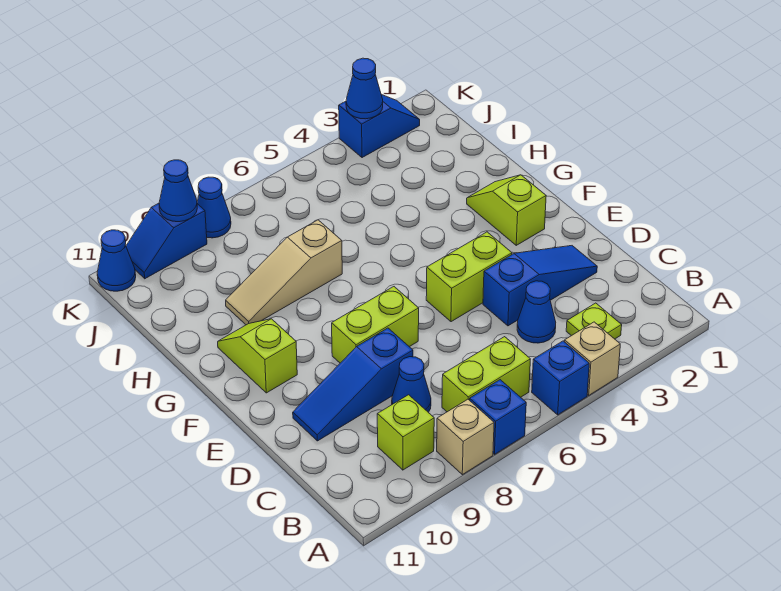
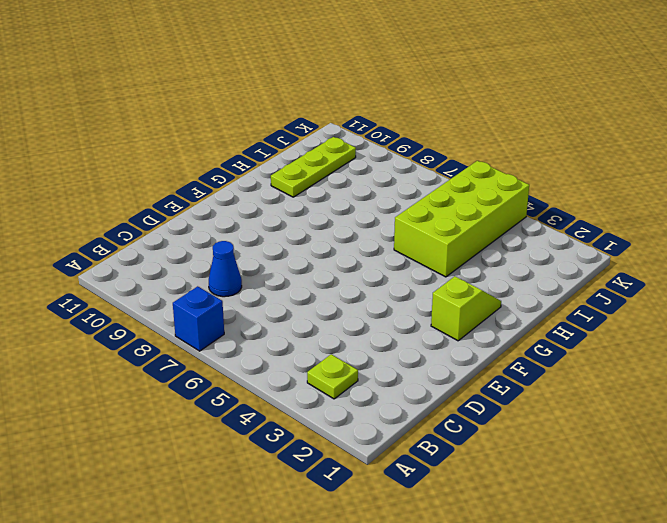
lime brick H4:K5 level 1 -> none
lime plate H10:J10 level 1 -> none
none -> tan brick A4 level 1
none -> blue brick A5 level 1
none -> tan brick A8 level 1

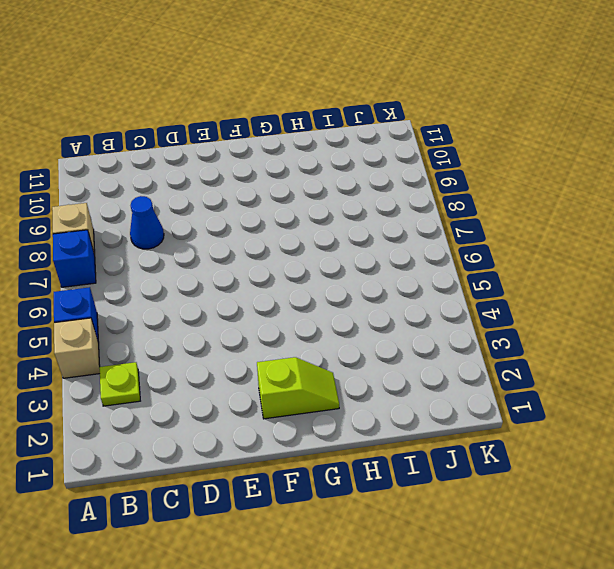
none -> lime brick B6:B7 level 1
none -> lime brick B9 level 1
none -> blue cone C4 level 1

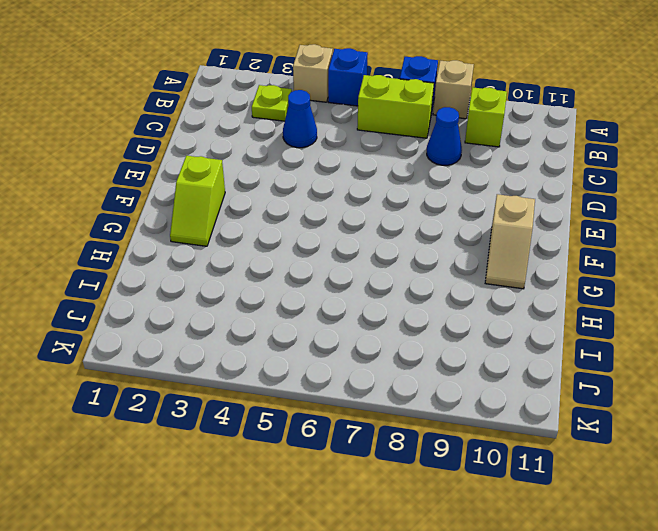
tan slope F10:G10 level 1 top F -> lime slope F10:G10 level 1 top F
none -> blue slope D2:D4 level 1 top 4
none -> blue slope D8:D10 level 1 top 8
none -> lime brick E4:E5 level 1

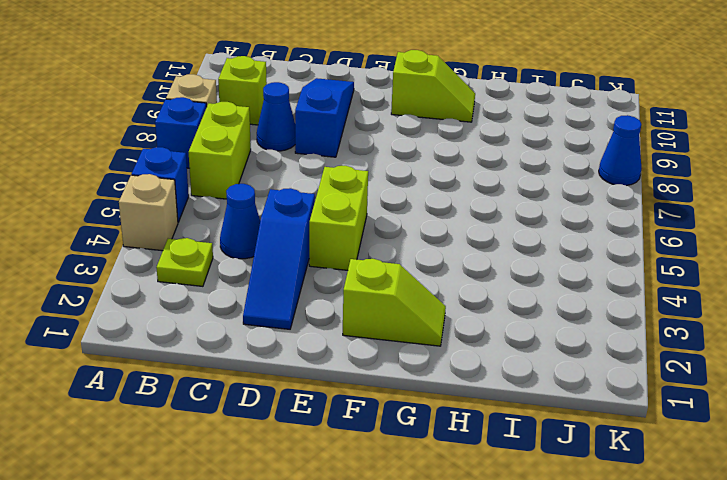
none -> lime brick E7:E8 level 1
none -> tan slope H7:H9 level 1 top 7
none -> blue slope K2:K3 level 1 top 3

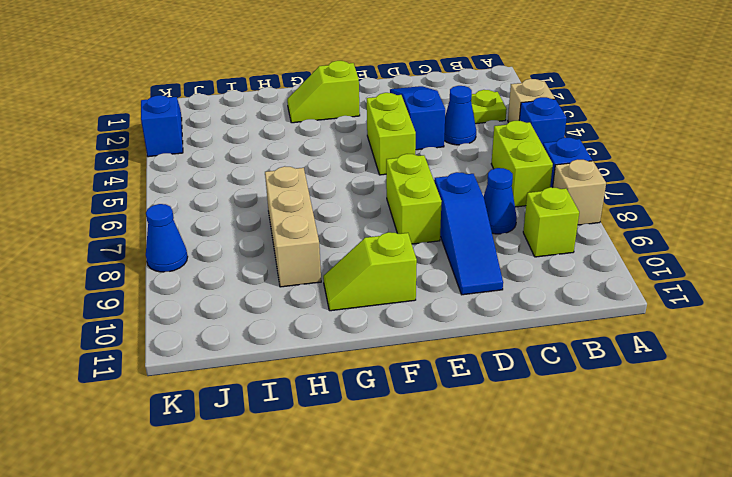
tan brick H7:H9 level 1 -> tan slope H7:H9 level 1 top 7
none -> blue slope K9:K10 level 1 top 9
none -> blue cone K11 level 1
none -> blue cone K3 level 2

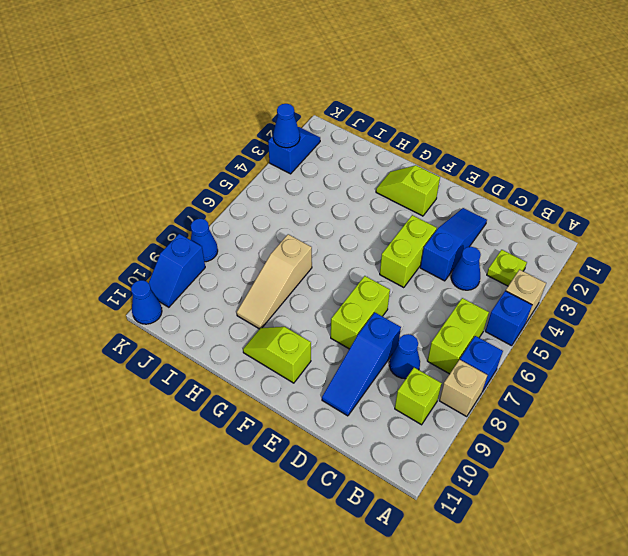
none -> blue cone K9 level 2

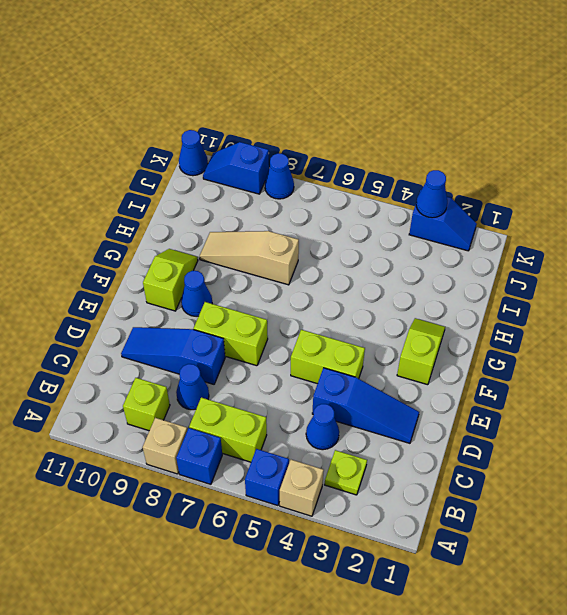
blue cone F9 level 1 -> blue cone K9 level 2

